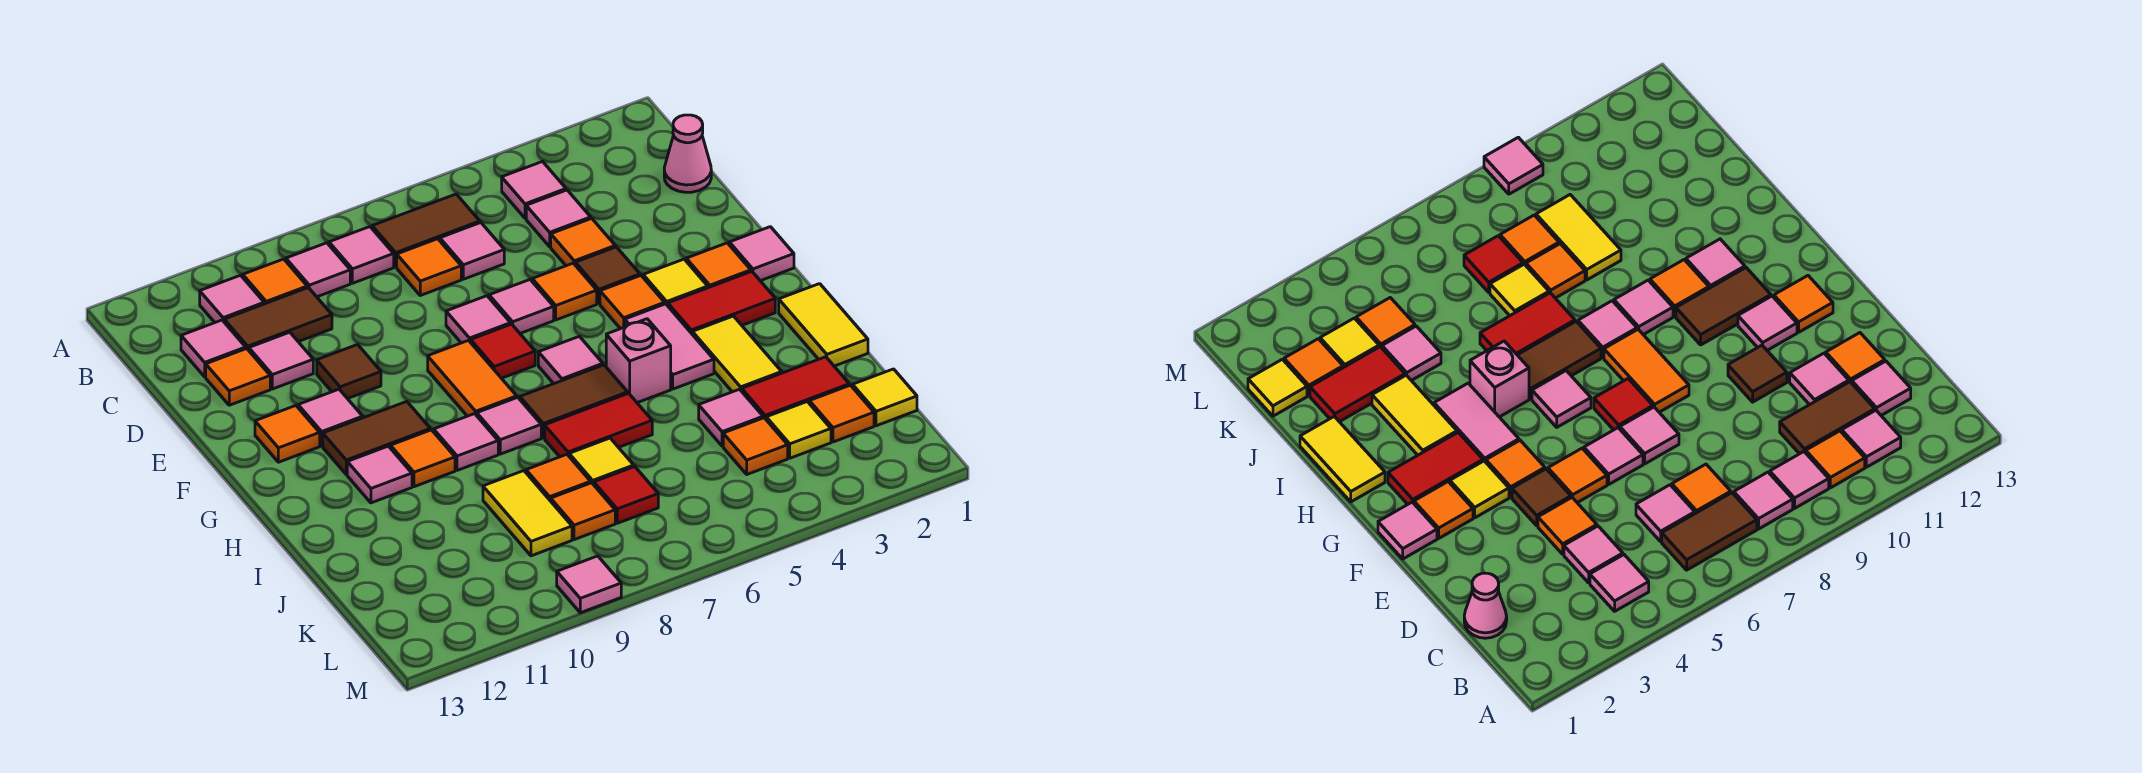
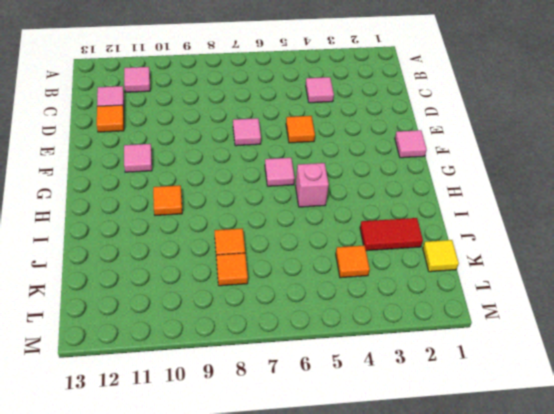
none -> pink tile B4 level 1
none -> brown tile B6:B7 level 1
none -> pink tile B8 level 1
none -> pink tile B9 level 1

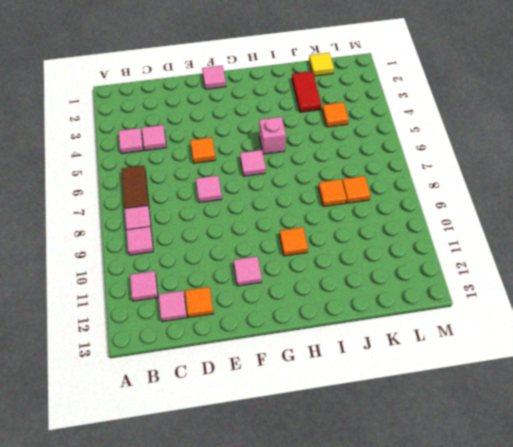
none -> orange tile B10 level 1
none -> pink cone C1 level 1
none -> pink tile C6 level 1
none -> orange tile C7 level 1

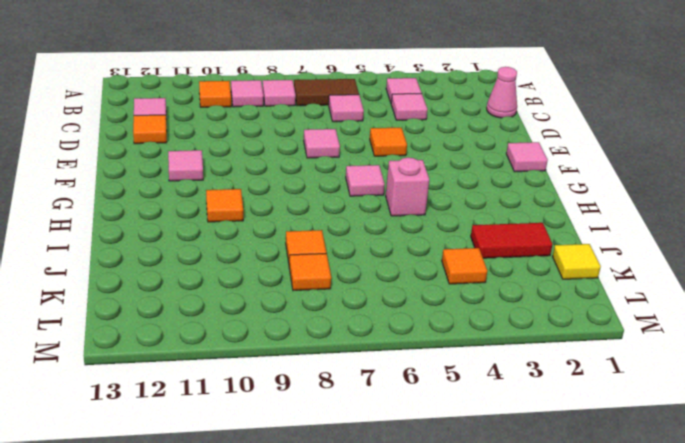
none -> pink tile B11 level 1
none -> orange tile C7 level 1
none -> brown tile C10:C11 level 1
none -> orange tile D4 level 1

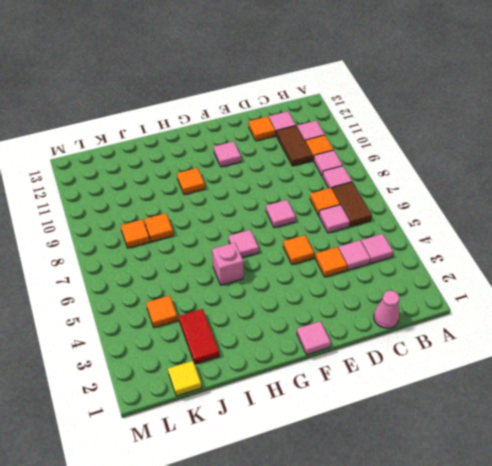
none -> pink tile D11 level 1
none -> brown tile E4 level 1
none -> pink tile E6 level 1
none -> brown tile E10 level 1

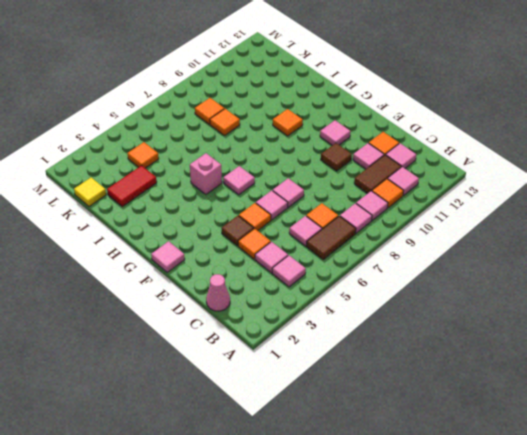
none -> orange tile F2 level 1
none -> yellow tile F3 level 1
none -> orange tile F4 level 1
none -> red tile F7 level 1

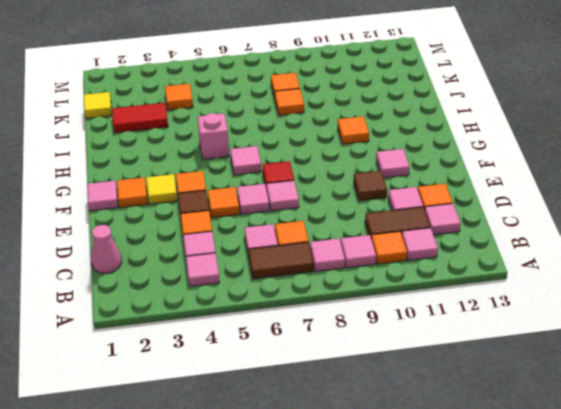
none -> orange tile F8:G8 level 1
none -> orange tile F12 level 1
none -> red tile G2:G3 level 1
none -> pink tile G4:H4 level 1

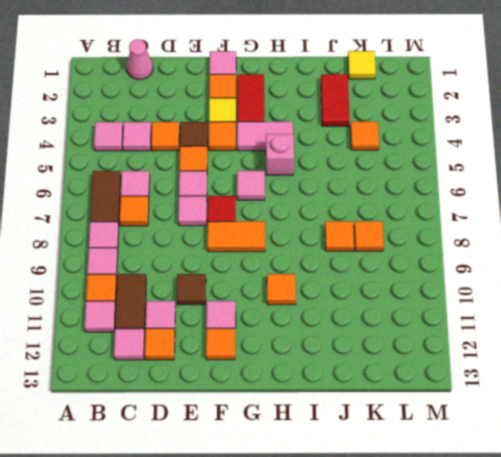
none -> brown tile G10:G11 level 1
none -> yellow tile H1:I1 level 1
none -> yellow tile H3:I3 level 1
none -> brown tile H6:H7 level 1

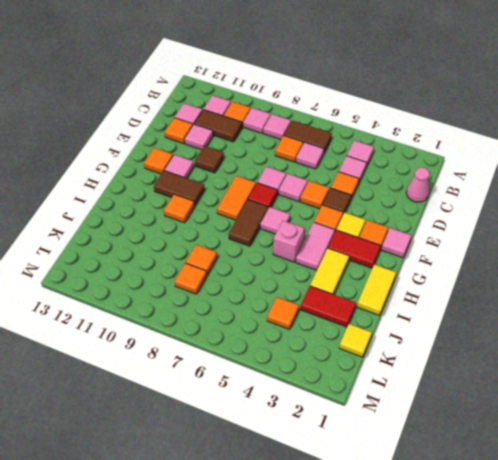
brown tile G7:H7 level 1 -> brown tile H6:H7 level 1
none -> pink tile H8 level 1
none -> pink tile H9 level 1
none -> pink tile H11 level 1
none -> red tile I6:I7 level 1

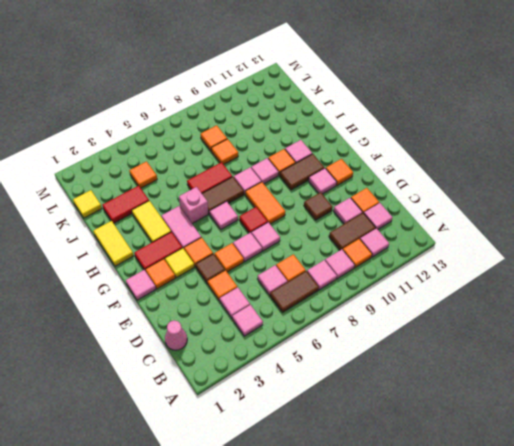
none -> pink tile J4 level 1
none -> yellow tile J7 level 1
none -> yellow tile J9:K9 level 1
none -> orange tile K2 level 1

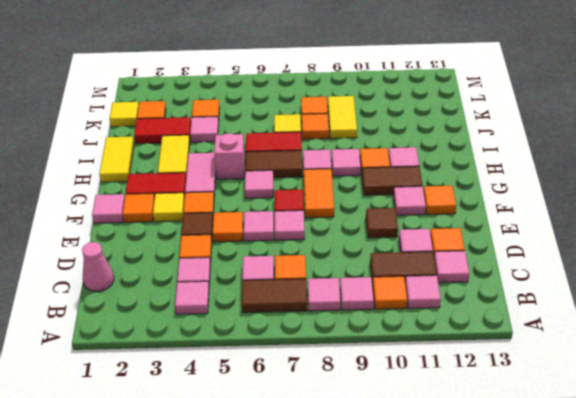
none -> yellow tile K3 level 1
none -> red tile K7 level 1
none -> pink tile M9 level 1

